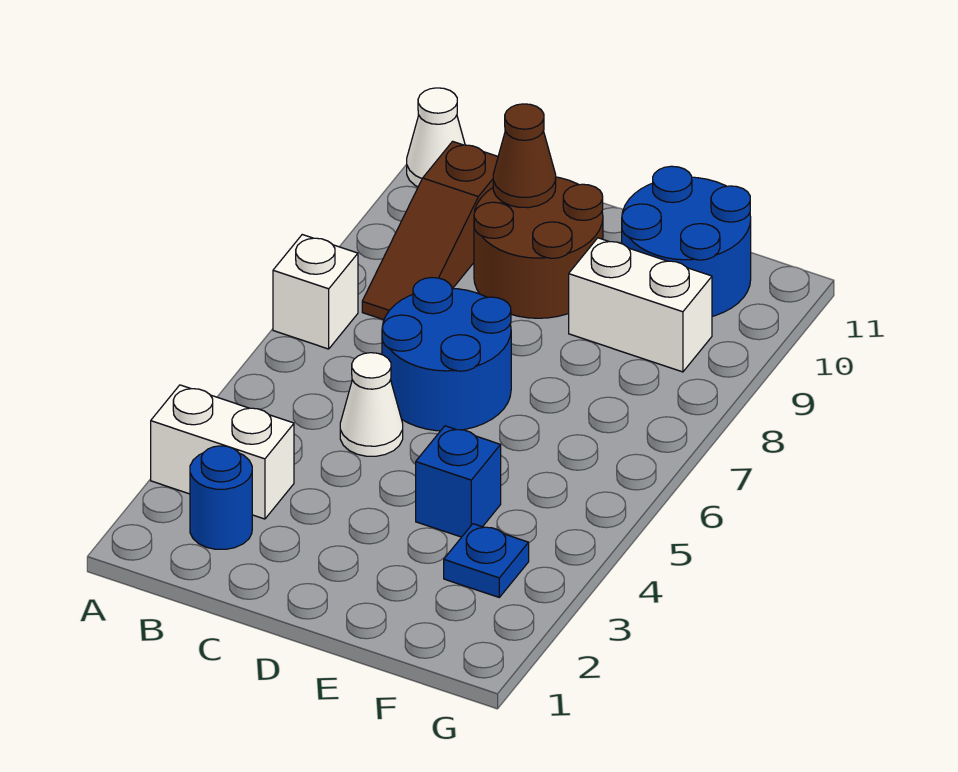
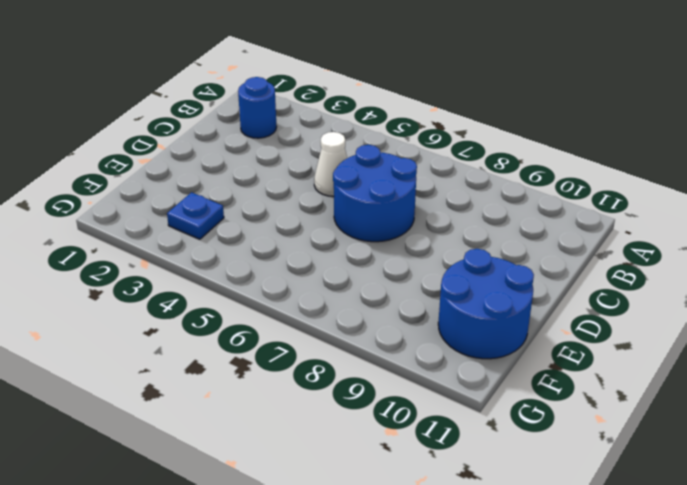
none -> white brick A3:B3 level 1
none -> white brick A7 level 1
none -> white cone A11 level 1

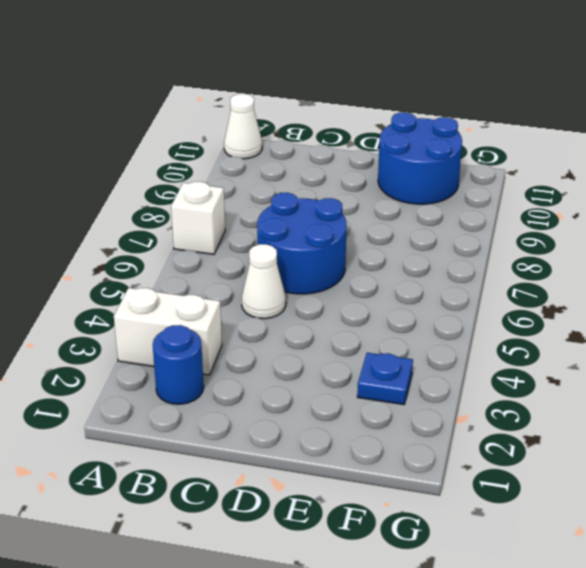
none -> brown slope B8:B10 level 1 top 10
none -> brown round brick C9:D10 level 1
none -> blue brick E4 level 1

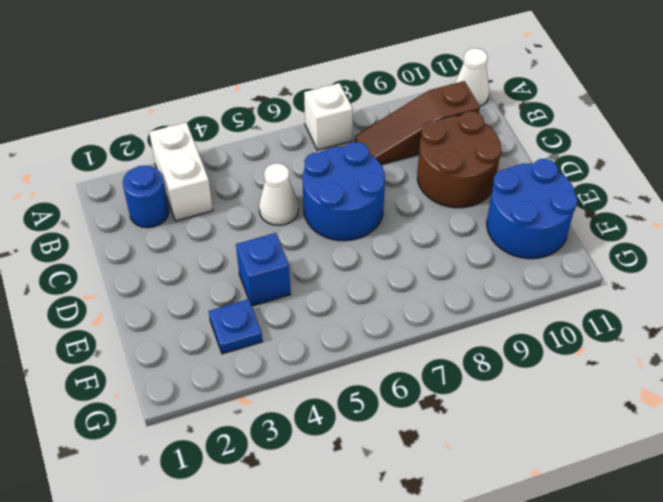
none -> white brick E9:F9 level 1
none -> brown cone C10 level 2

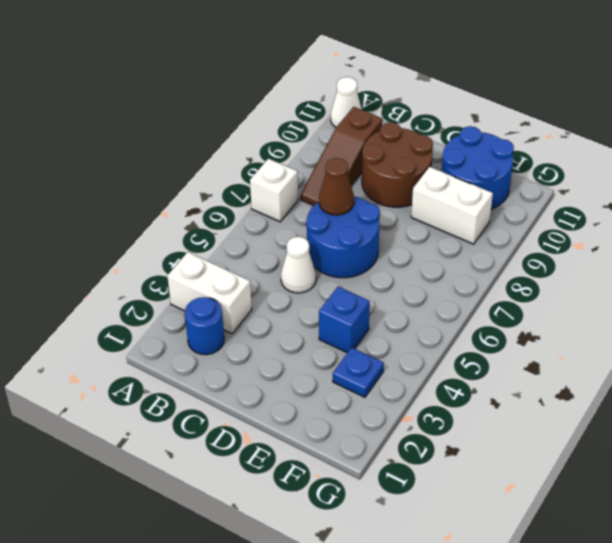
brown cone C7 level 2 -> brown cone C10 level 2

